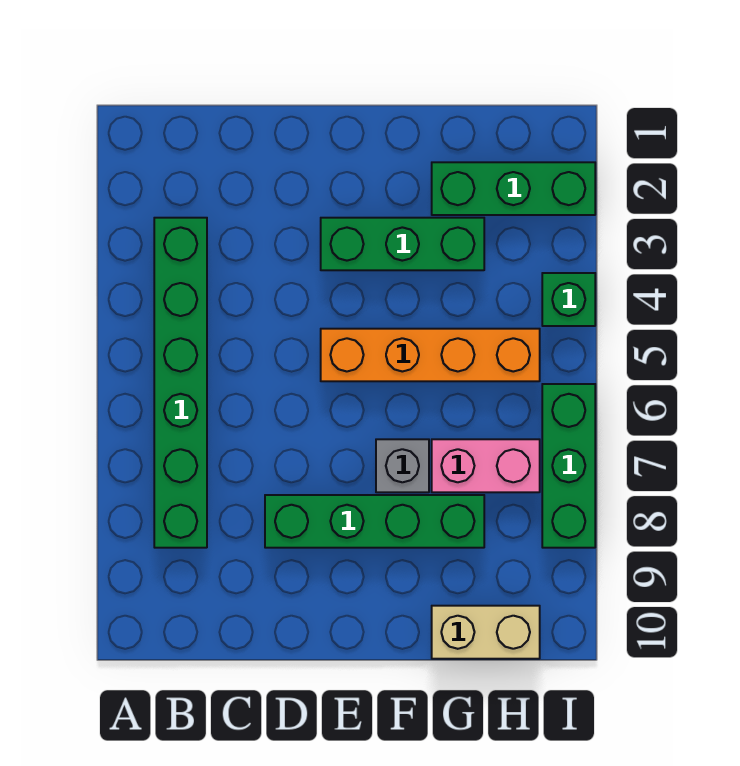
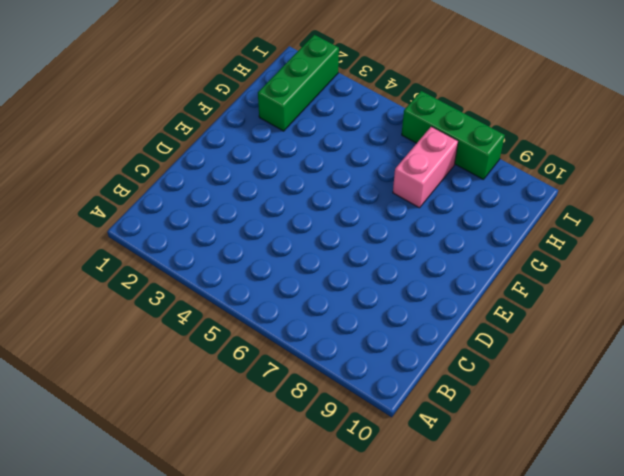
none -> green brick B3:B8 level 1
none -> green brick D8:G8 level 1

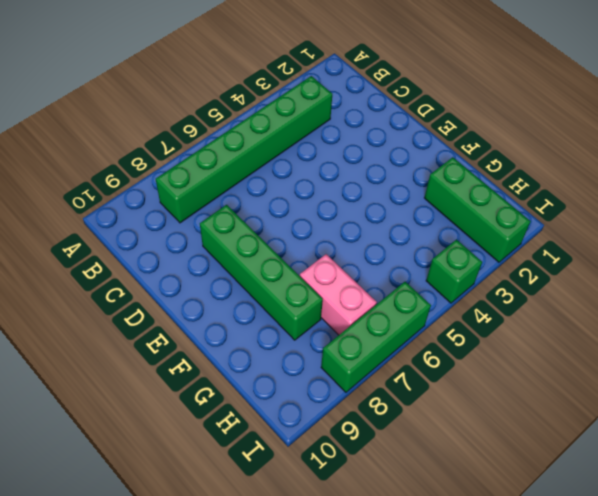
none -> green brick E3:G3 level 1
none -> orange brick E5:H5 level 1

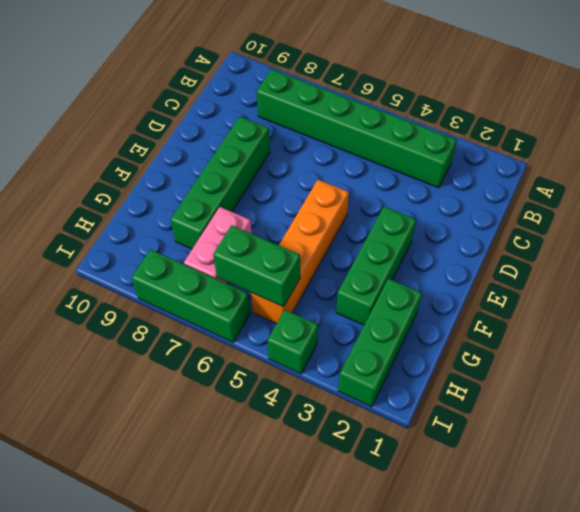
green brick H5:H6 level 2 -> none
none -> grey brick F7 level 1
none -> tan brick G10:H10 level 1

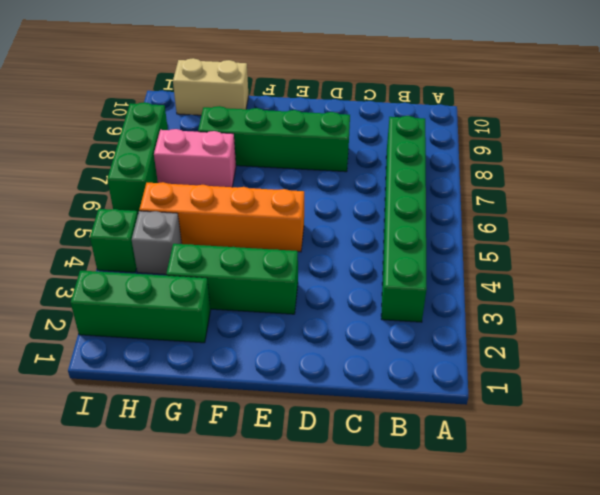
grey brick H4 level 1 -> grey brick F7 level 1

